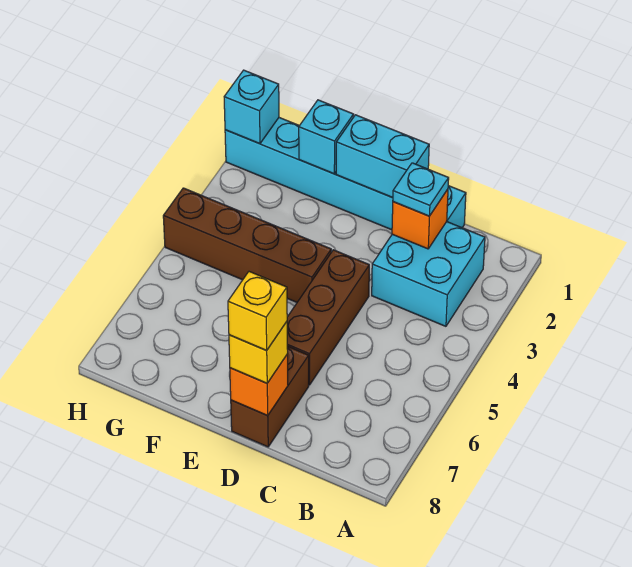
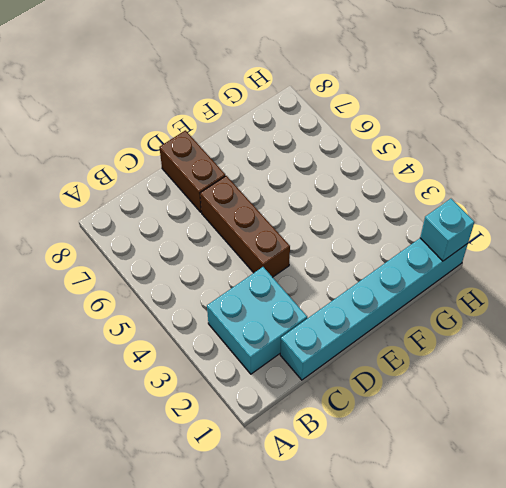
none -> brown brick E4:H4 level 1
none -> orange brick C2 level 2
none -> cyan brick D1:E1 level 2

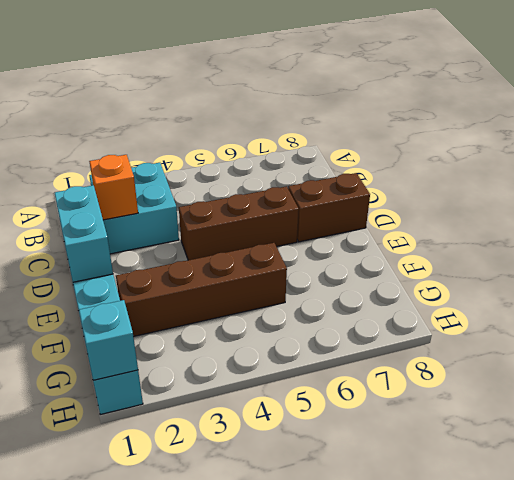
brown brick F2:F5 level 1 -> brown brick E4:H4 level 1
none -> orange brick D8 level 2
none -> cyan brick F1 level 2
none -> cyan plate C2 level 3

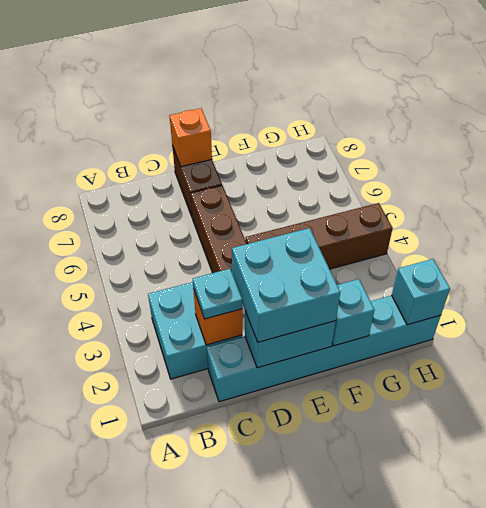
cyan brick D1:E2 level 3 -> none
none -> yellow brick D8 level 3
none -> yellow brick D8 level 4

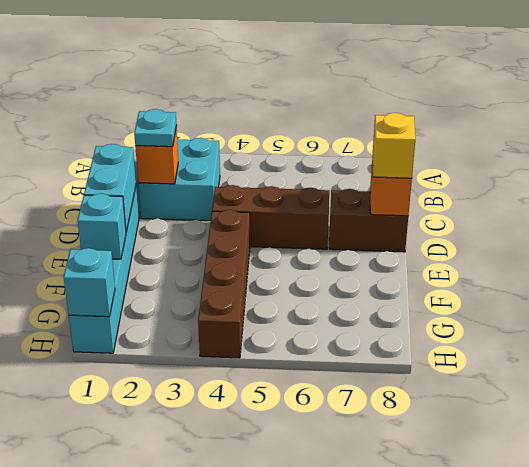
none -> yellow brick D8 level 4

